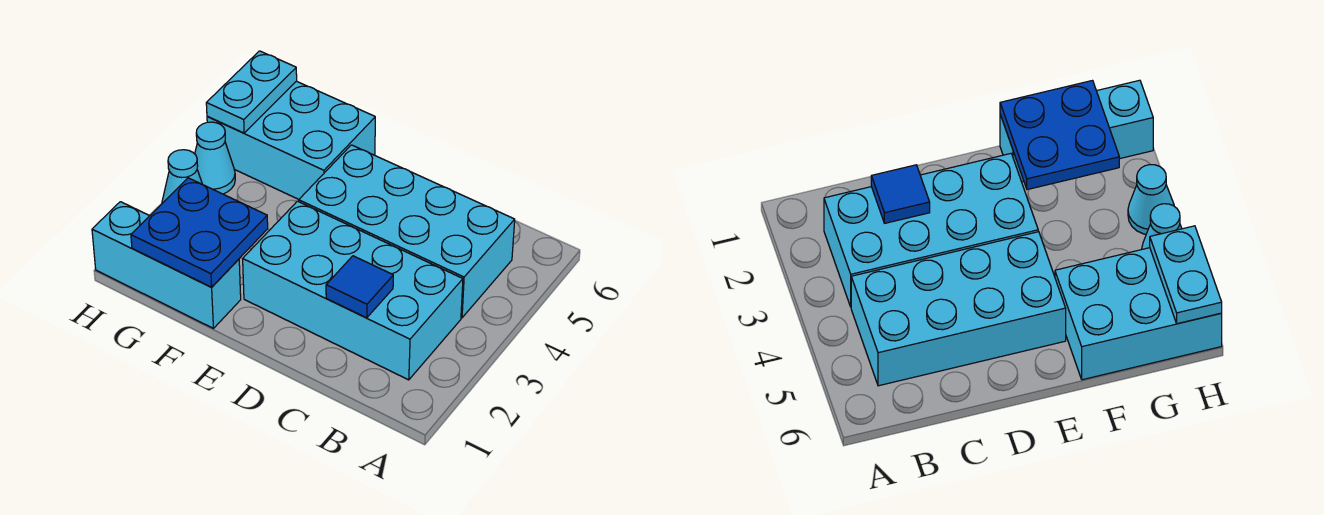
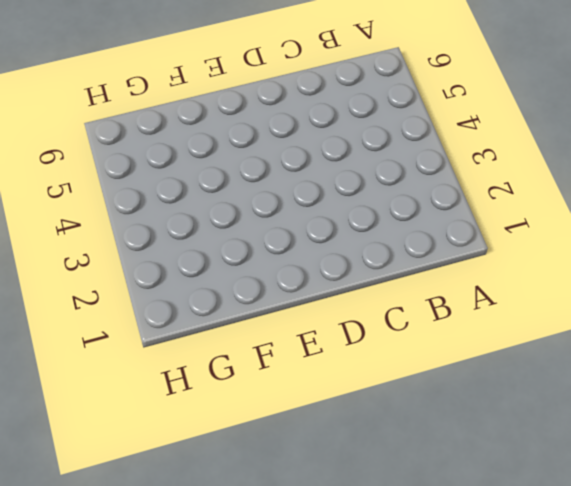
none -> cyan brick B2:E3 level 1
none -> cyan brick B4:E5 level 1

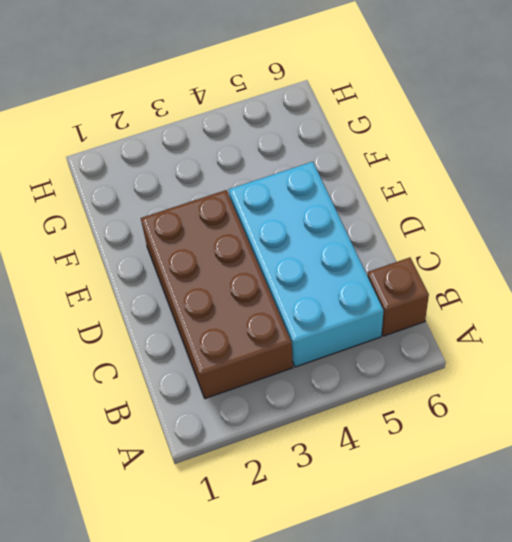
brown brick B2:E3 level 1 -> cyan brick B2:E3 level 1
brown brick B6 level 1 -> none
none -> cyan brick F1:H1 level 1
none -> cyan brick F5:H6 level 1

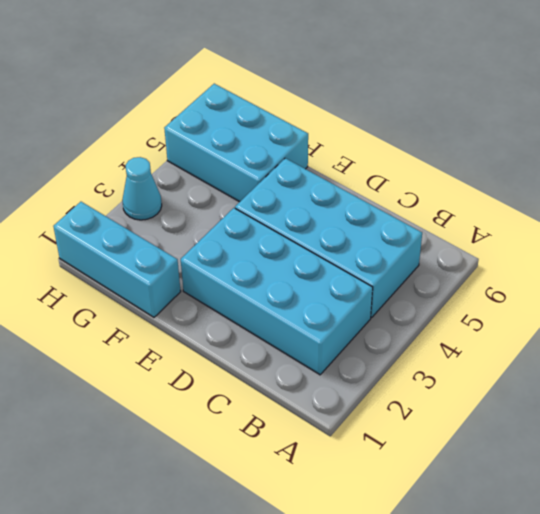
none -> cyan cone H4 level 1
none -> blue tile C2 level 2

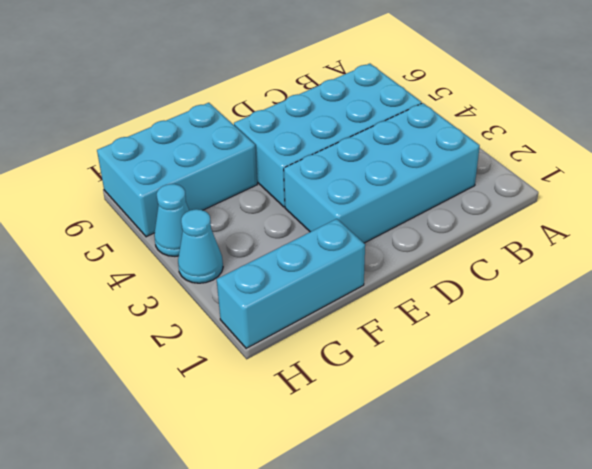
none -> blue tile C2 level 2
none -> blue plate F1:G2 level 2

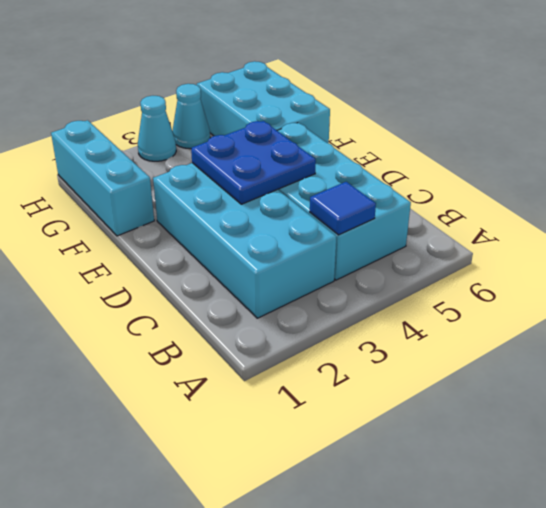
blue tile B4 level 2 -> blue tile C2 level 2
blue plate D3:E4 level 2 -> blue plate F1:G2 level 2
none -> cyan plate H5:H6 level 2

